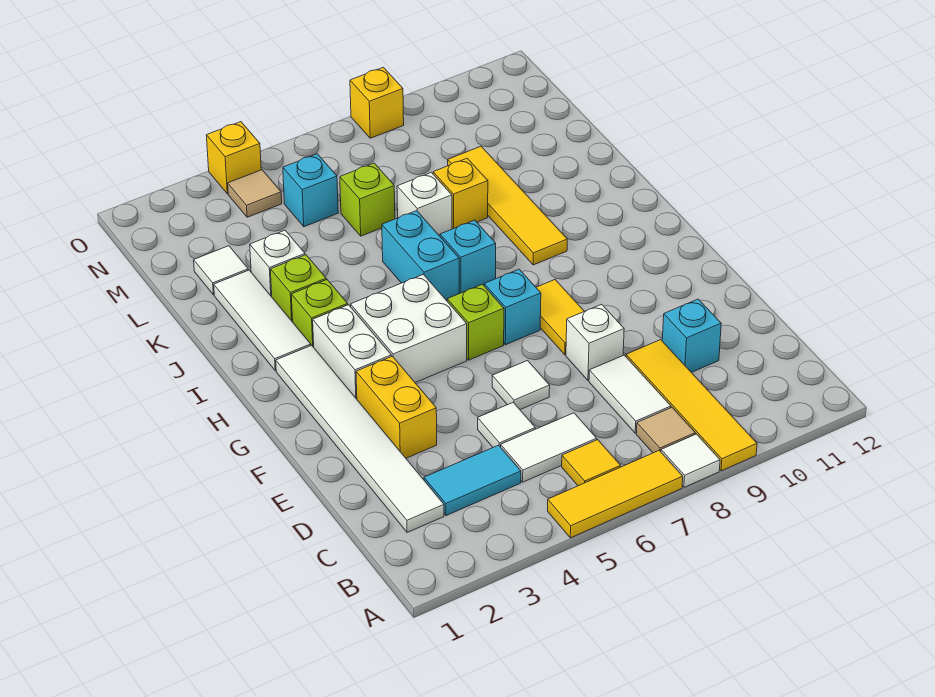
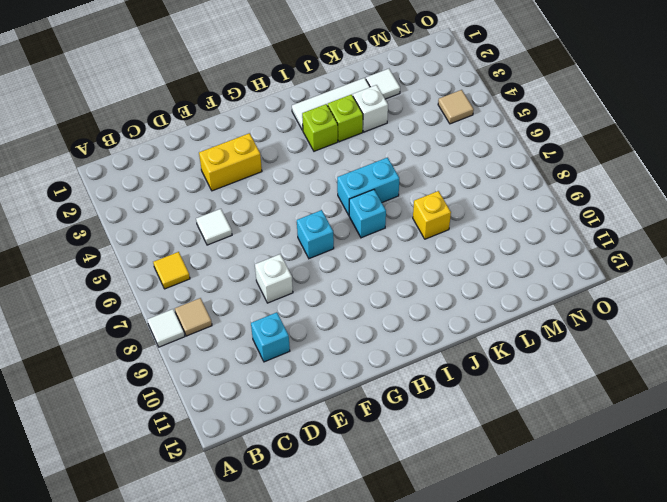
none -> yellow tile A5:A7 level 1
none -> yellow tile A9:D9 level 1
none -> white tile C2:H2 level 1
none -> cyan tile C3:C4 level 1

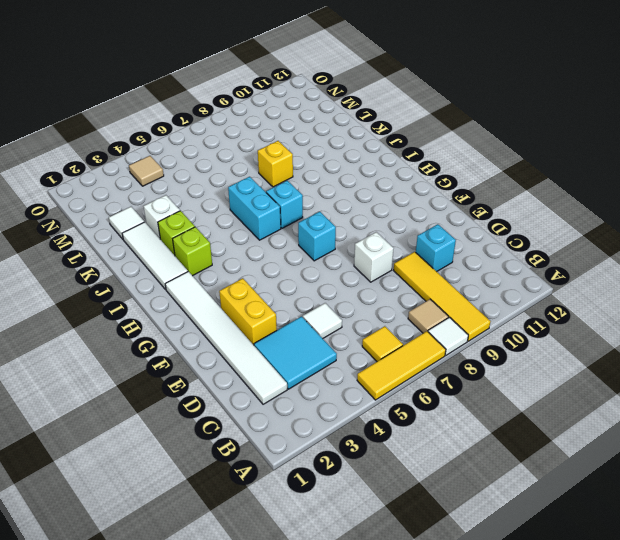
cyan tile C3:D4 level 1 -> cyan tile C3:C4 level 1
none -> white tile C5:C6 level 1
none -> white tile C8:D8 level 1
none -> white tile E6 level 1
none -> yellow tile F8:G8 level 1

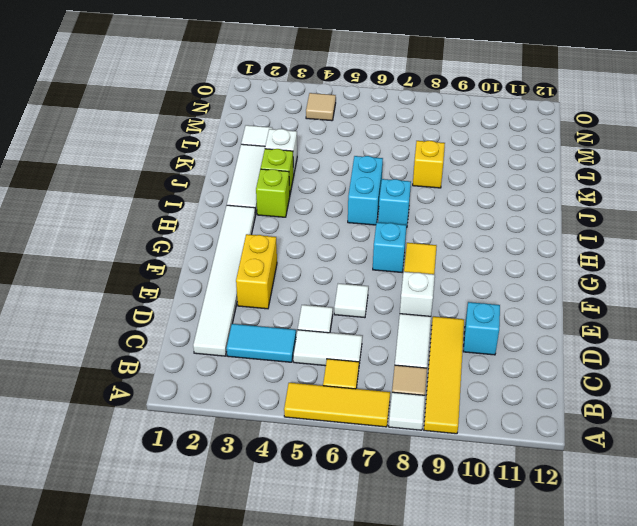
none -> white brick G3:H3 level 1
none -> white brick G4:H5 level 1
none -> lime brick G6 level 1
none -> yellow tile I9:L9 level 1

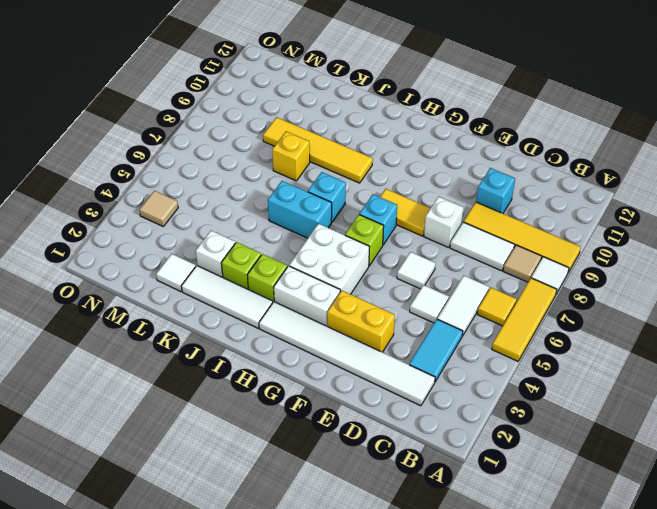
none -> white brick K7 level 1
none -> lime brick L6 level 1
none -> cyan brick M5 level 1
none -> yellow brick O4 level 1

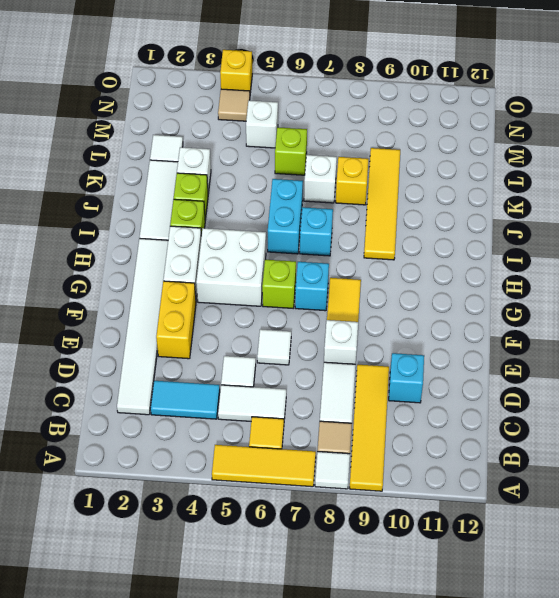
white brick M5 level 1 -> cyan brick M5 level 1
none -> yellow brick O8 level 1

